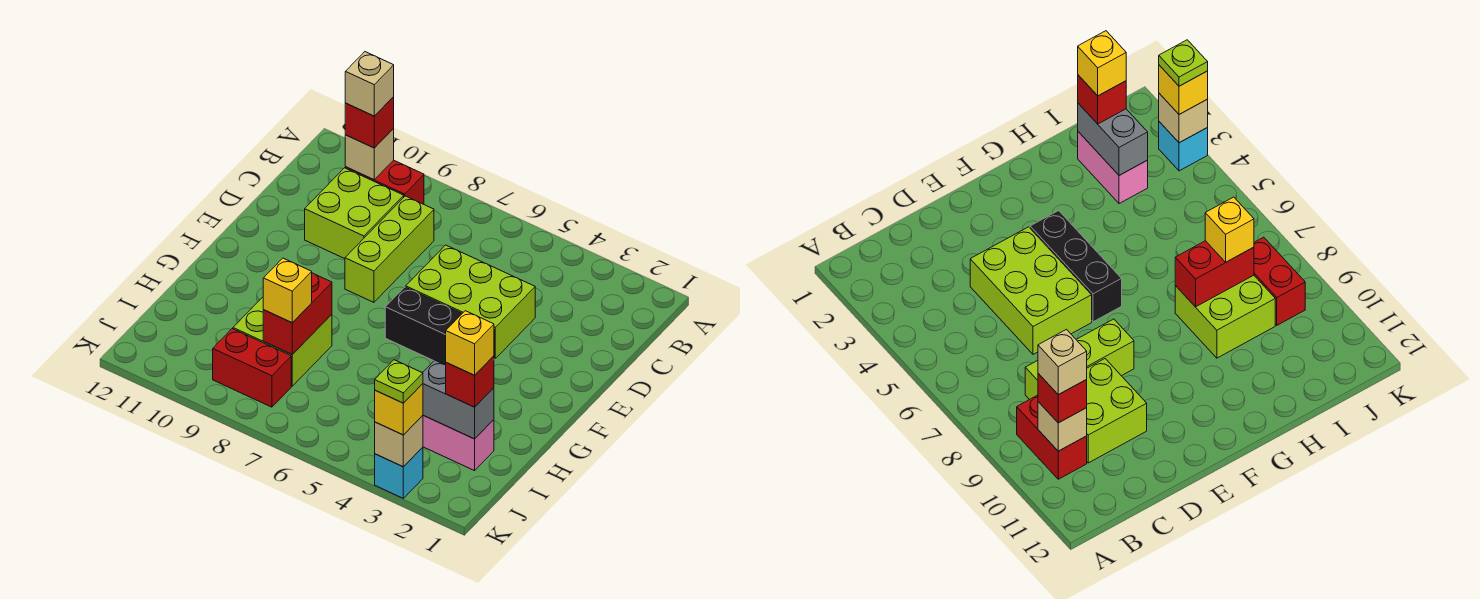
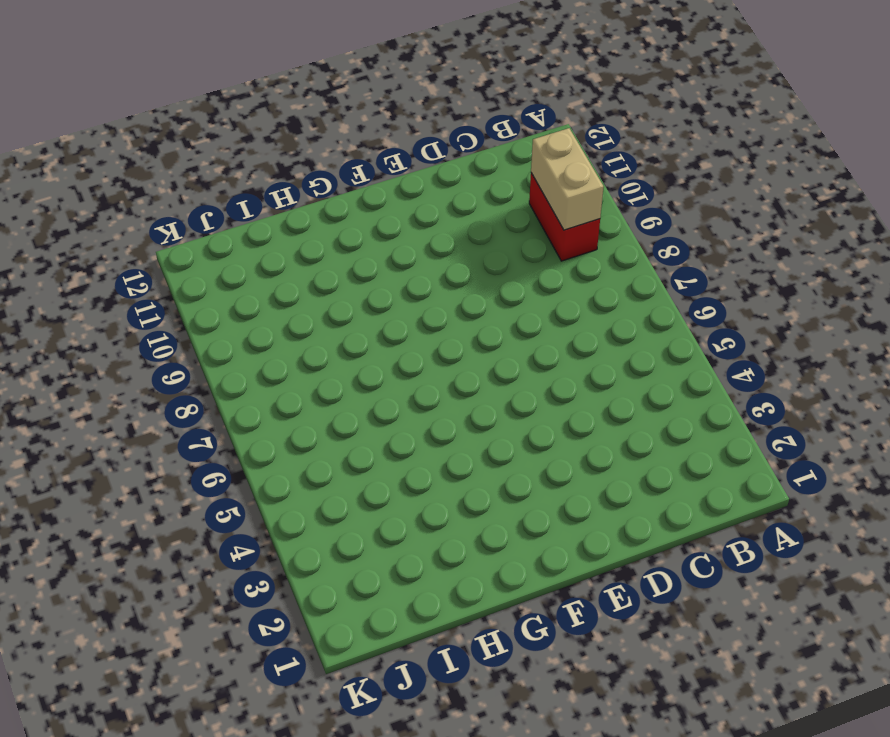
tan brick B9:B10 level 2 -> tan brick B10 level 2
none -> lime brick C8:E8 level 1
none -> lime brick C9:D10 level 1
none -> lime brick D4:E6 level 1

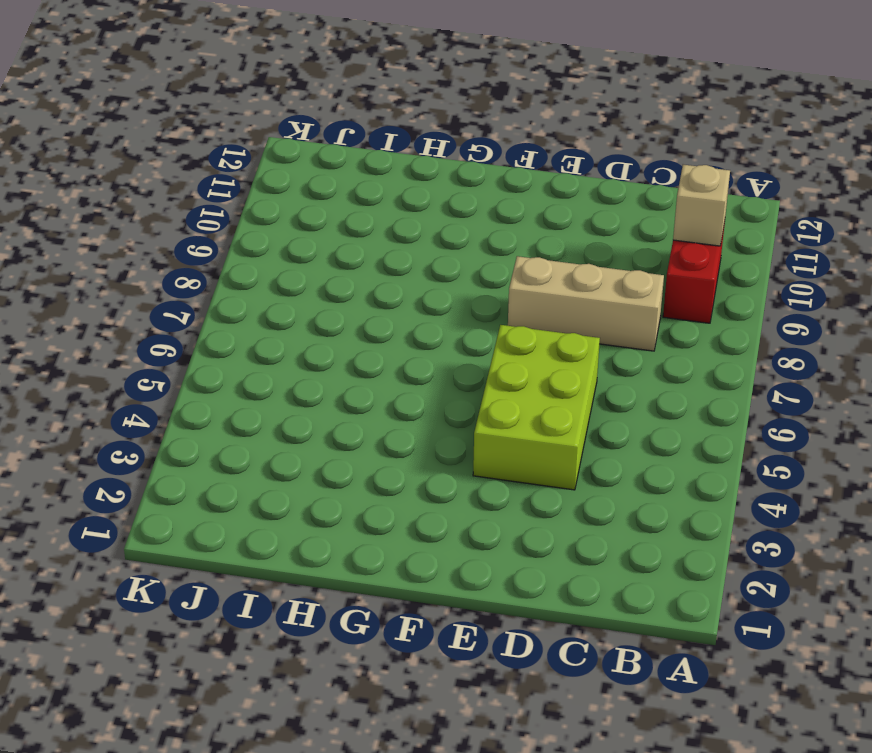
tan brick C8:E8 level 1 -> lime brick C8:E8 level 1
none -> lime brick C9:D10 level 1
none -> black brick F4:F6 level 1
none -> lime brick H8:I9 level 1

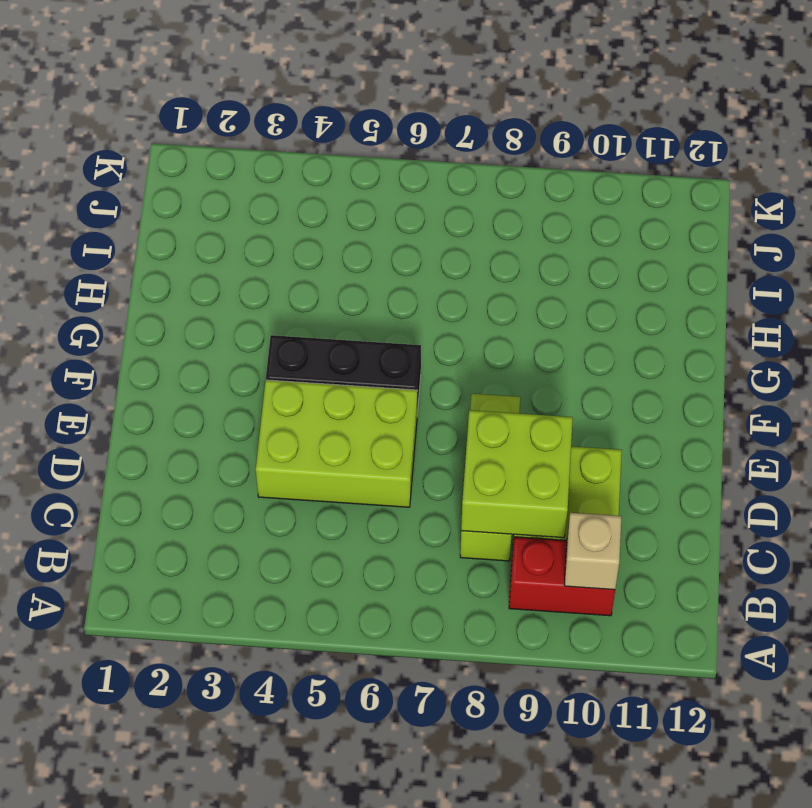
lime brick C8:D9 level 2 -> lime brick H8:I9 level 1
none -> pink brick I2:I3 level 1
none -> red brick J8:J9 level 1
none -> cyan brick K3 level 1

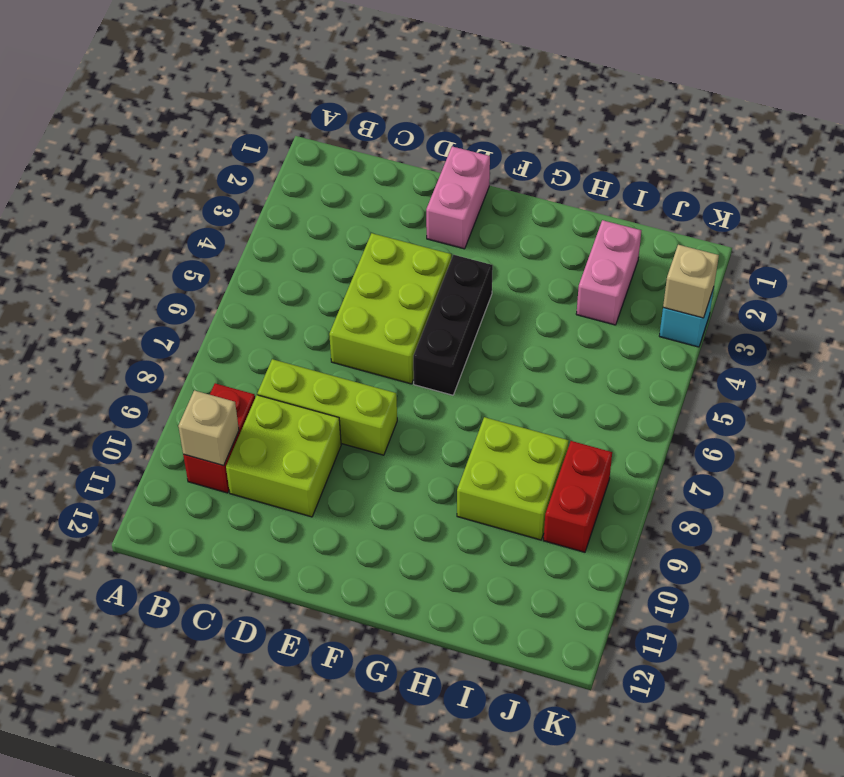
pink brick E1:E2 level 1 -> none
none -> red brick H8:I8 level 2
none -> grey brick I2:I3 level 2
none -> red brick B10 level 3

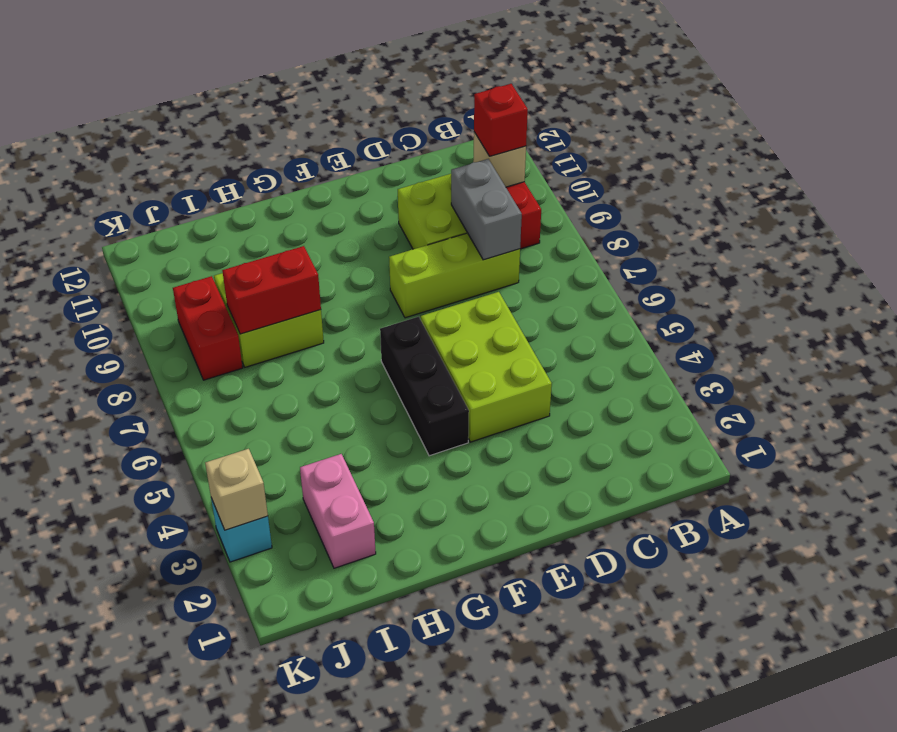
grey brick C8:C9 level 2 -> grey brick I2:I3 level 2
none -> red brick I2 level 3
none -> yellow brick I8 level 3
none -> yellow brick K3 level 3

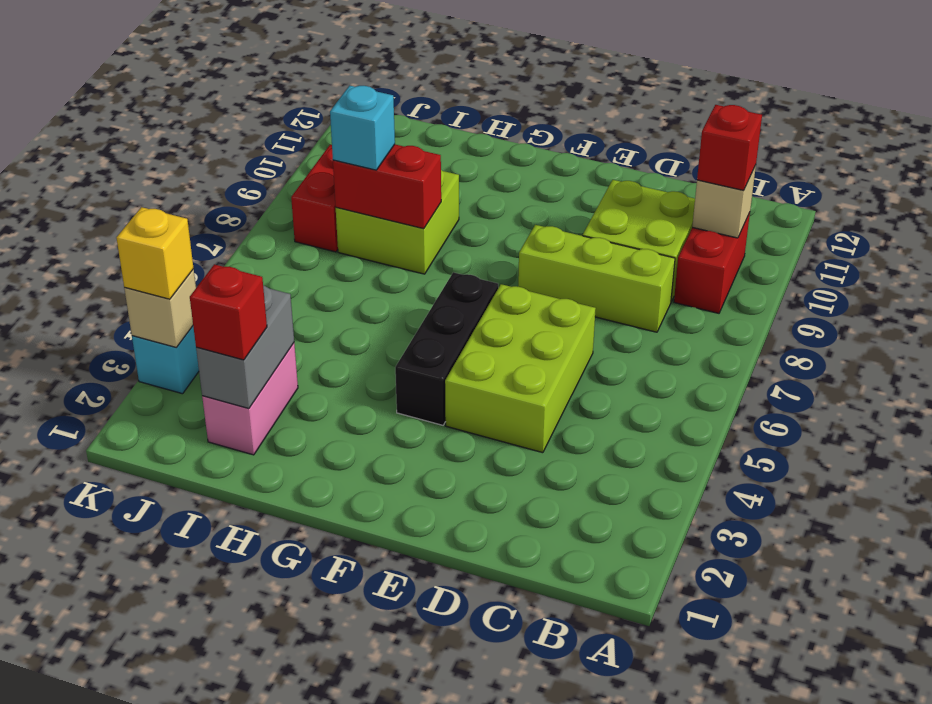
cyan brick I8 level 3 -> yellow brick I8 level 3
none -> tan brick B10 level 4
none -> yellow brick I2 level 4
none -> lime plate K3 level 4

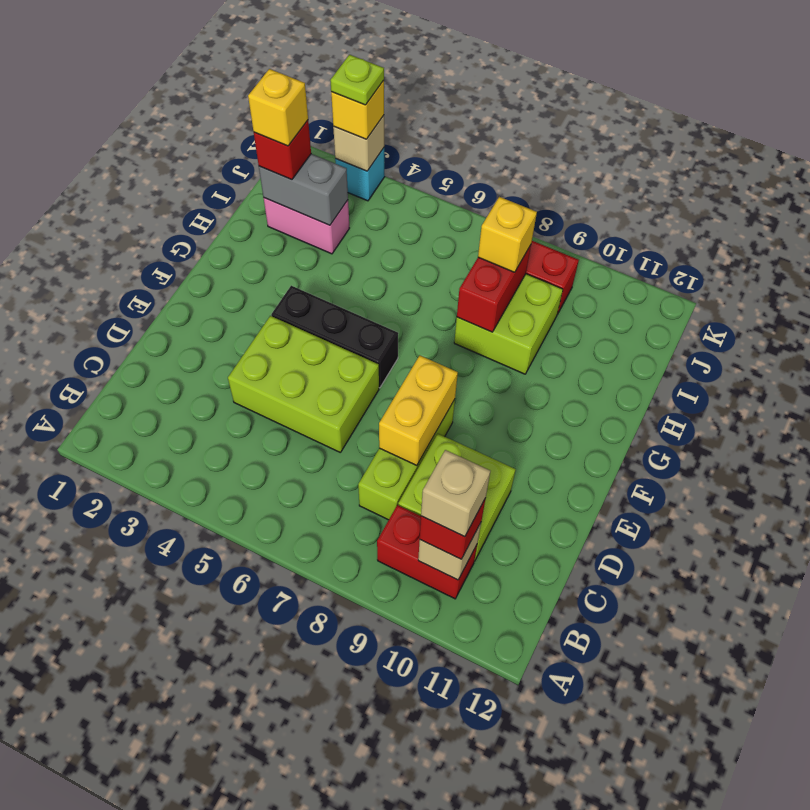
yellow brick D8:E8 level 2 -> none

